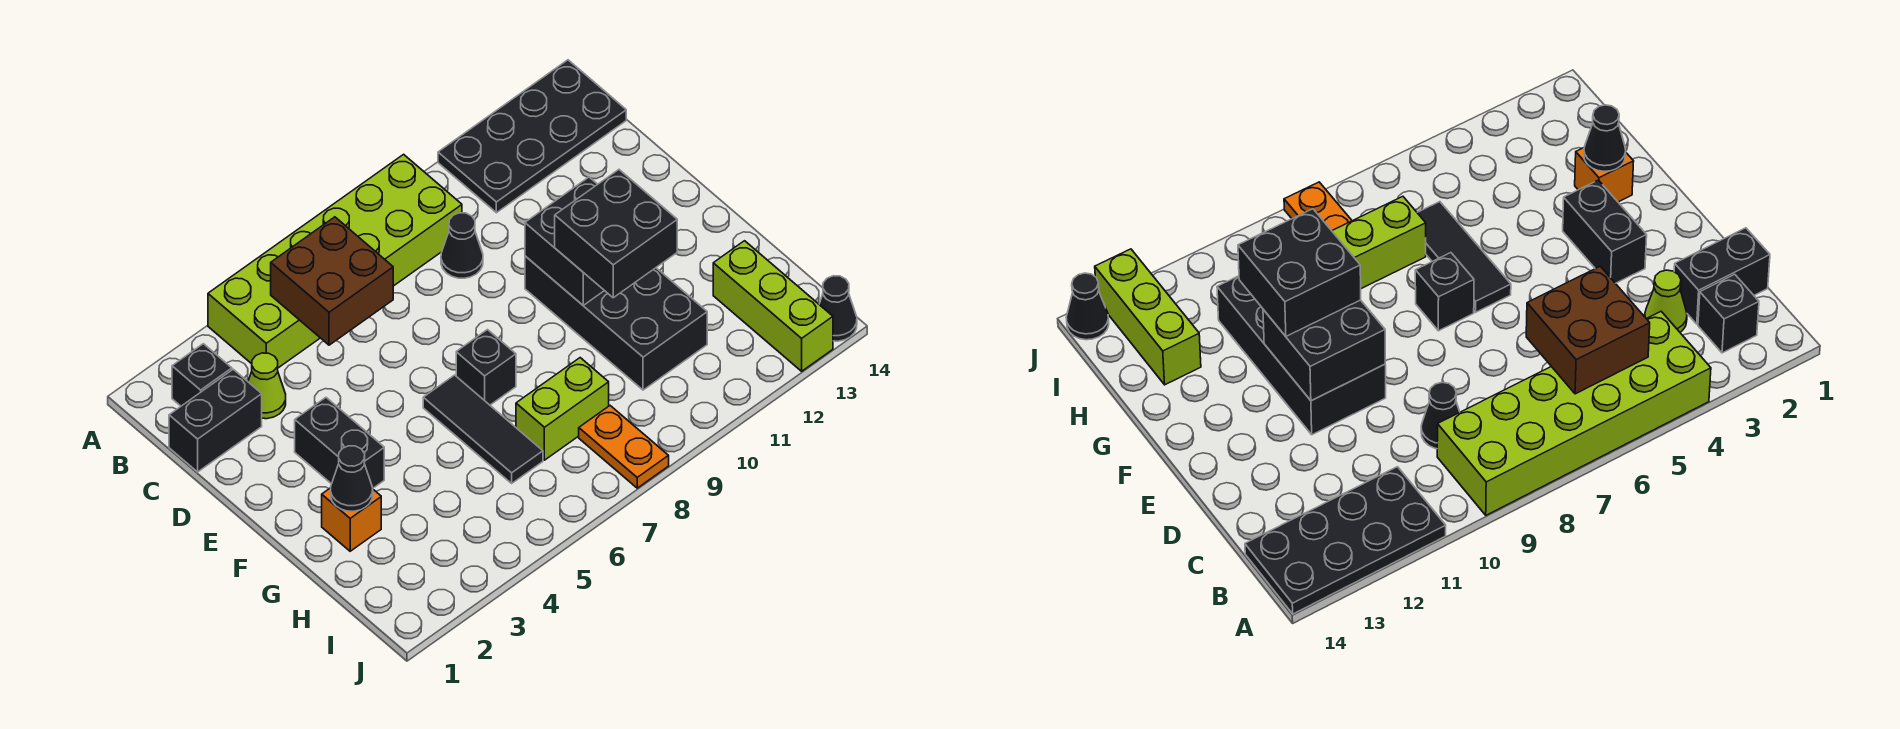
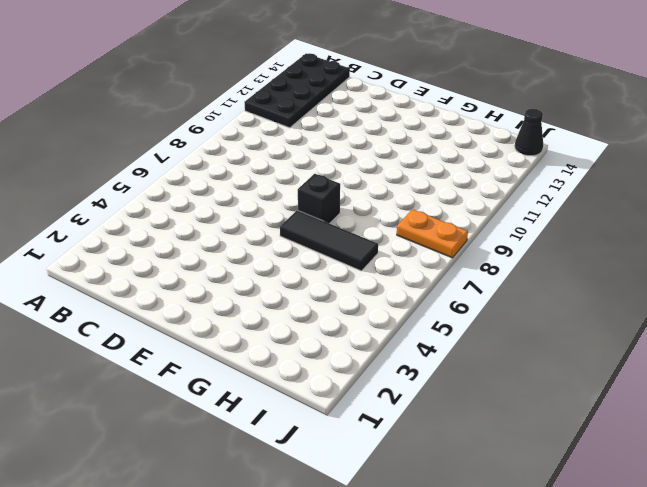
none -> lime brick A4:B9 level 1
none -> black brick B2 level 1
none -> black brick C1:C2 level 1

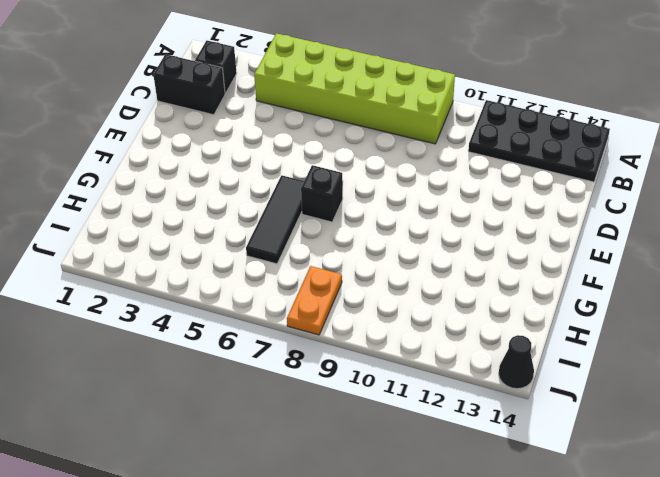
none -> lime cone C3 level 1
none -> black cone C9 level 1
none -> black brick E3:F3 level 1

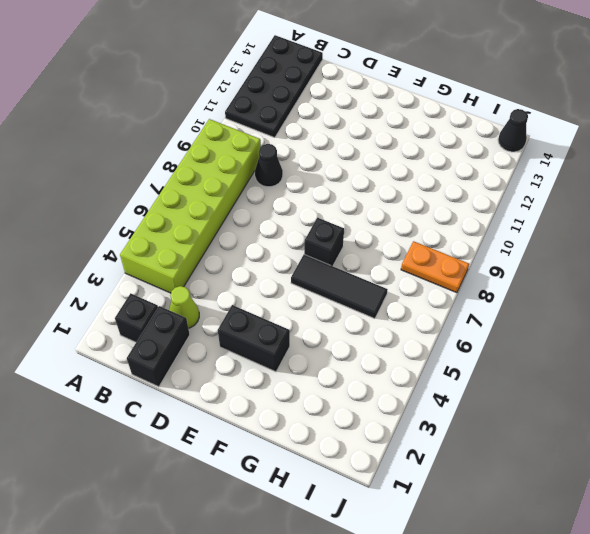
none -> black brick E10:H11 level 1
none -> orange brick G2 level 1
none -> lime brick H7:H8 level 1

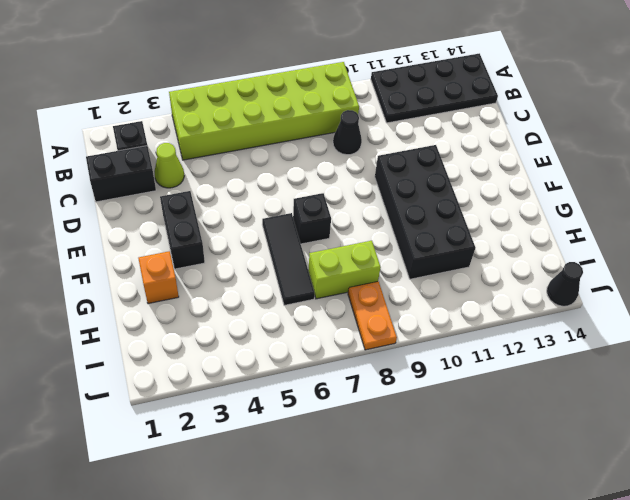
none -> lime brick H13:J13 level 1
none -> brown brick B5:C6 level 2
none -> black brick E10:F11 level 2

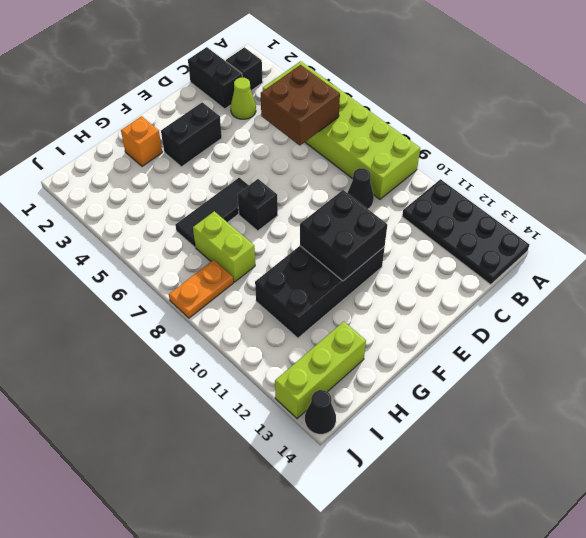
none -> black cone G2 level 2
none -> black brick F10:G11 level 3

